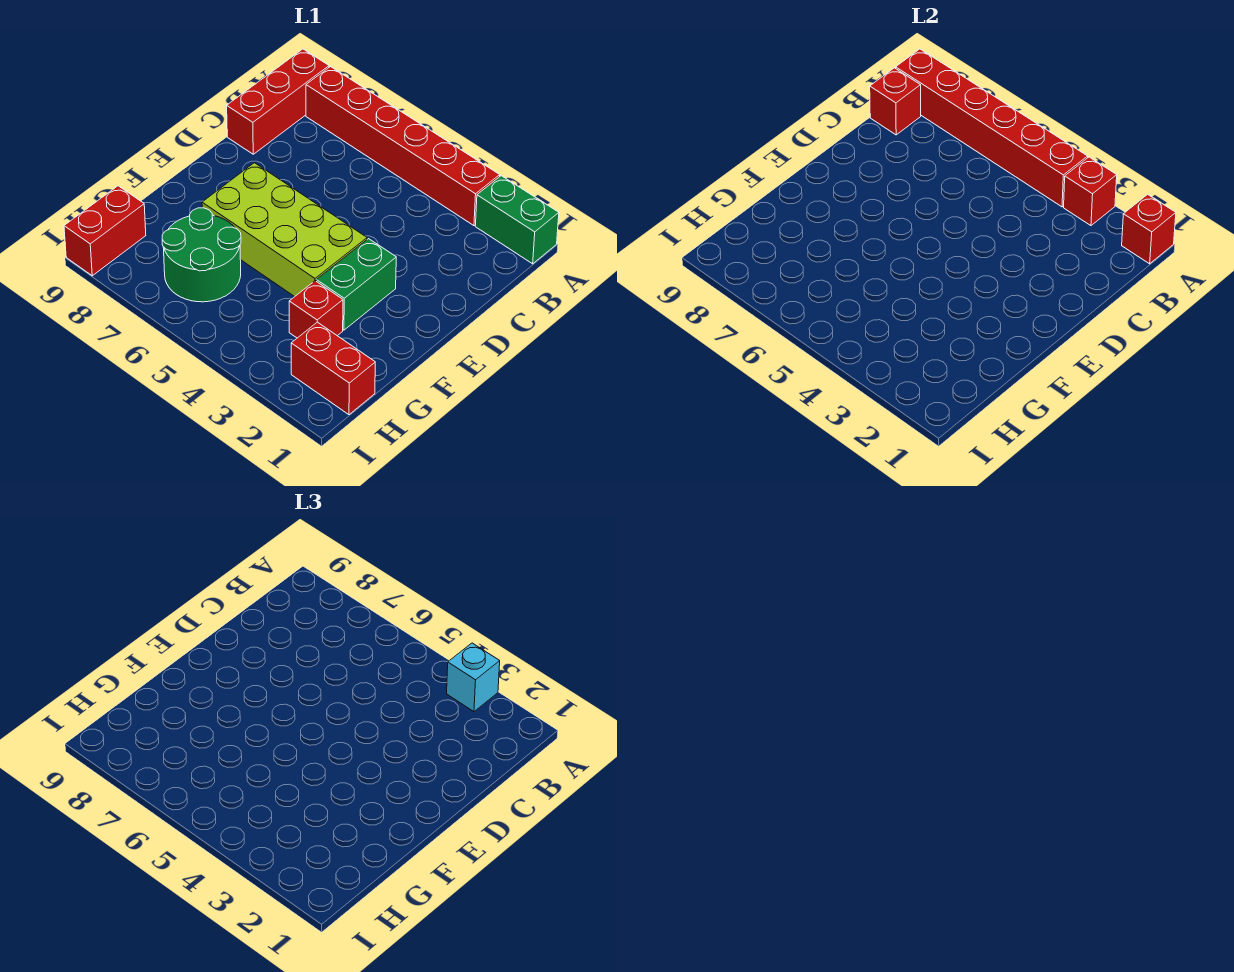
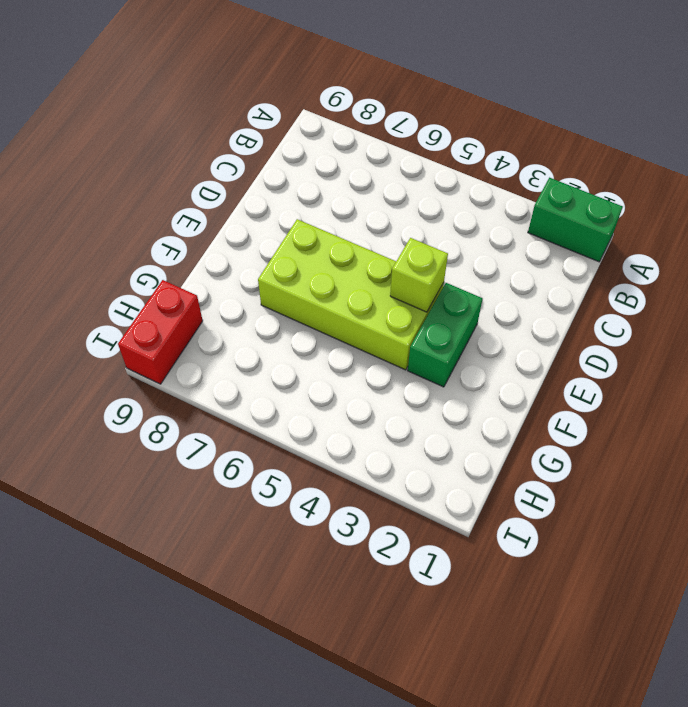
lime brick E4 level 2 -> none
none -> red brick A3:A8 level 1
none -> red brick A9:C9 level 1
none -> red brick G3 level 1

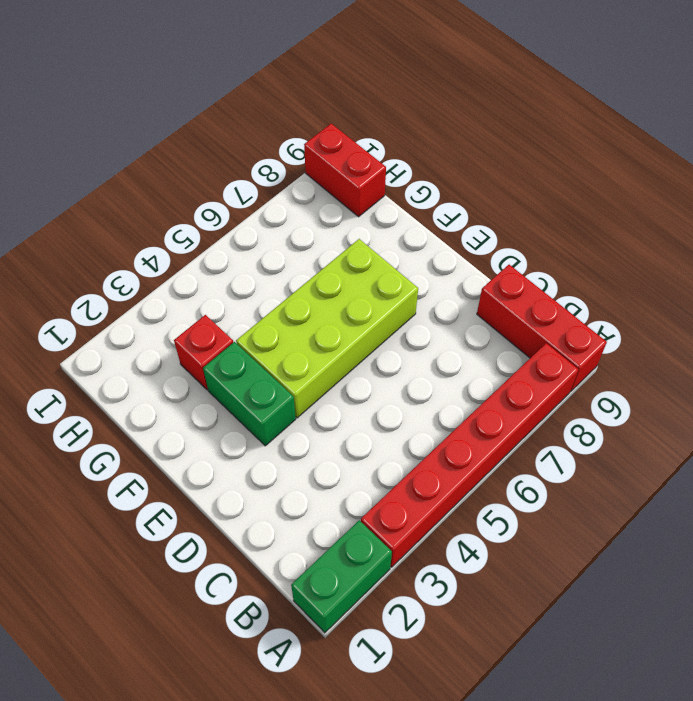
none -> green round brick G6:H7 level 1
none -> red brick H1:H2 level 1
none -> red brick A1 level 2

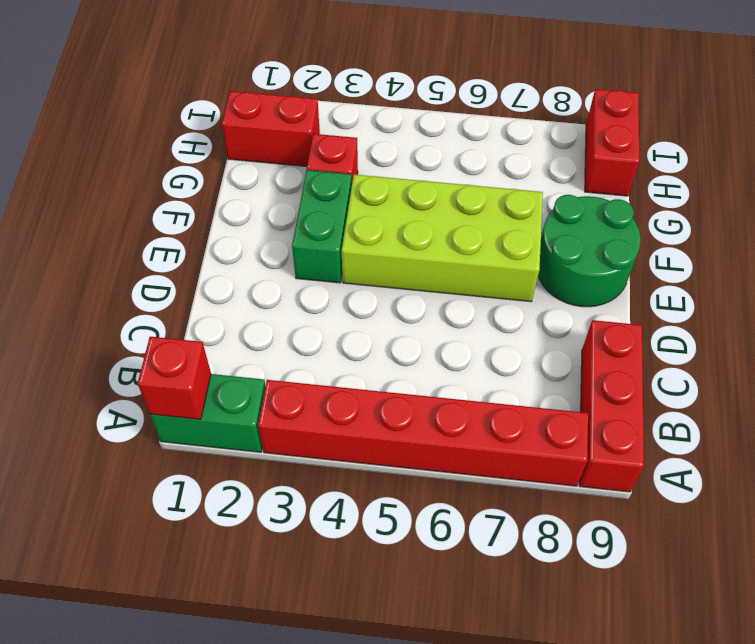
green round brick E8:F9 level 1 -> green round brick G6:H7 level 1
none -> red brick A3 level 2
none -> red brick A4:A9 level 2
none -> red brick B9 level 2

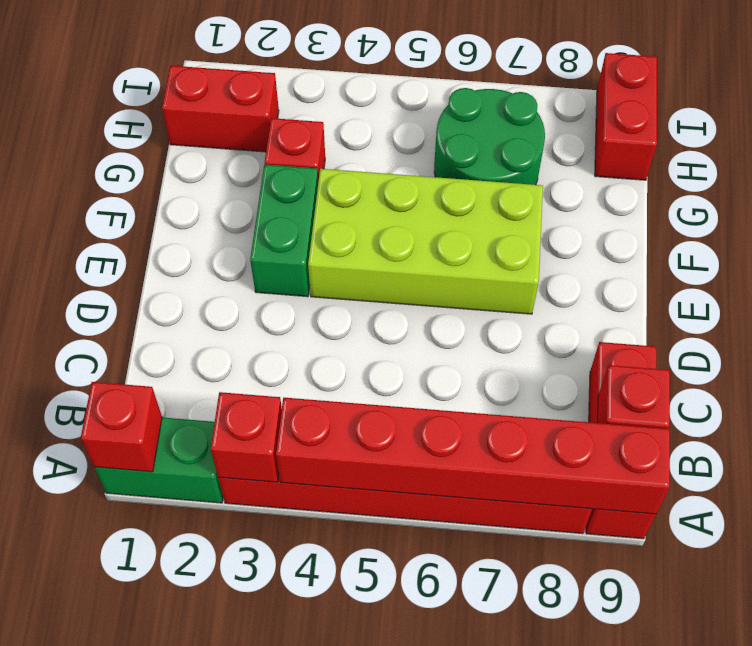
none -> cyan brick A3 level 3

